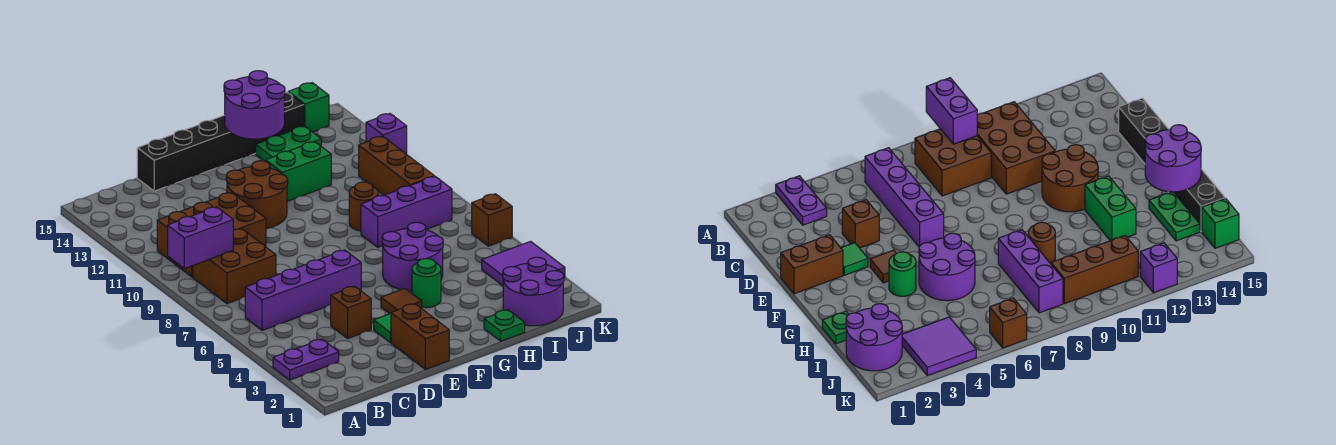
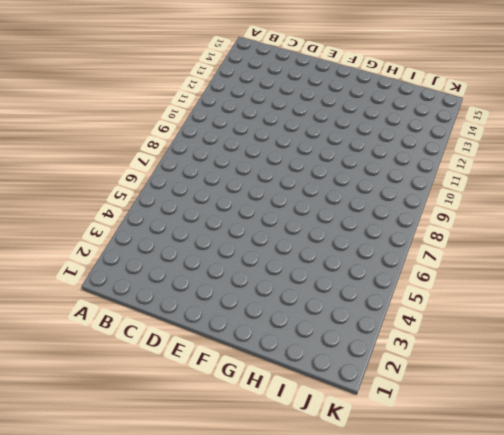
none -> purple plate A3:B3 level 1
none -> purple brick B6:E6 level 1
none -> brown brick B8:C9 level 1

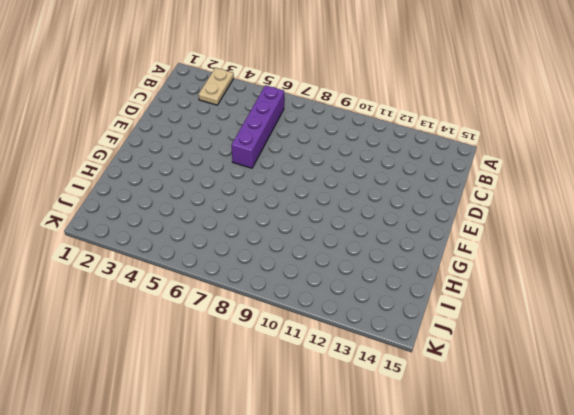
tan plate A3:B3 level 1 -> purple plate A3:B3 level 1
none -> brown brick B8:C9 level 1
none -> brown brick B10:D11 level 1
none -> brown brick D4 level 1

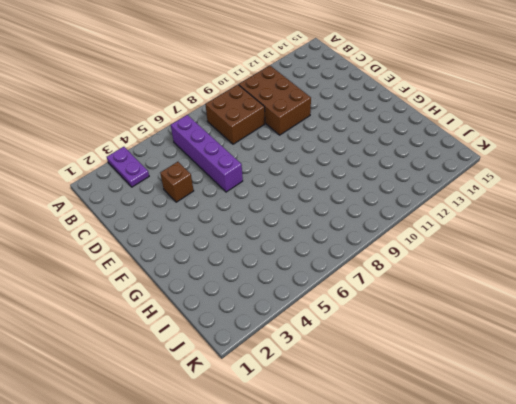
none -> black brick D15:I15 level 1
none -> brown brick E1:E2 level 1
none -> green tile E3 level 1

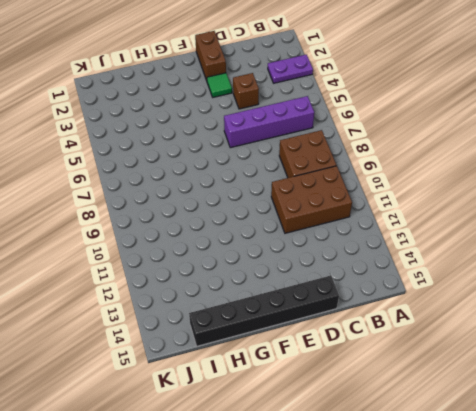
none -> brown round brick E11:F12 level 1
none -> brown tile F4 level 1
none -> green round brick G4 level 1

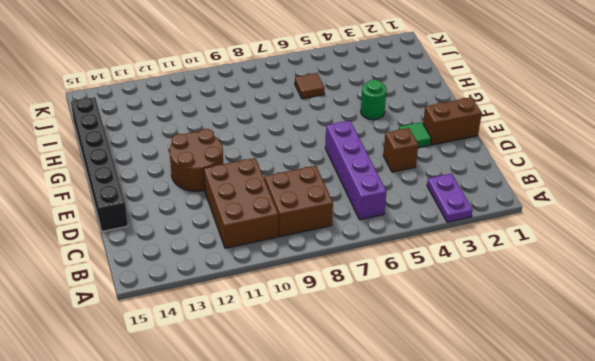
brown tile I6 level 1 -> brown tile F4 level 1
none -> purple round brick G5:H6 level 1
none -> green brick G12:H12 level 1
none -> green plate H1 level 1

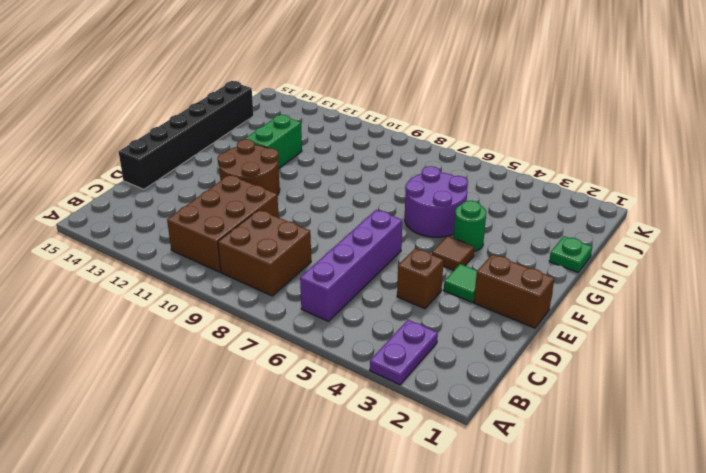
none -> purple brick H8:J8 level 1
none -> brown round brick H9 level 1
none -> green plate H14:I14 level 1

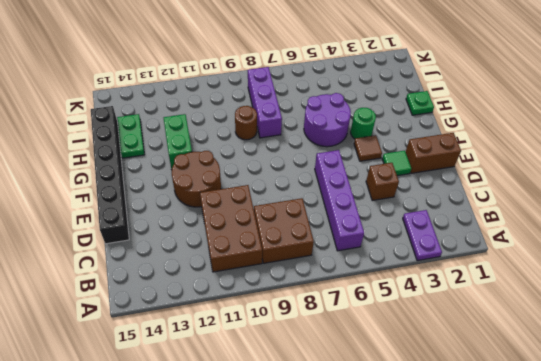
none -> purple round brick I1:J2 level 1
none -> purple tile J3:K4 level 1
none -> brown brick J9:J11 level 1

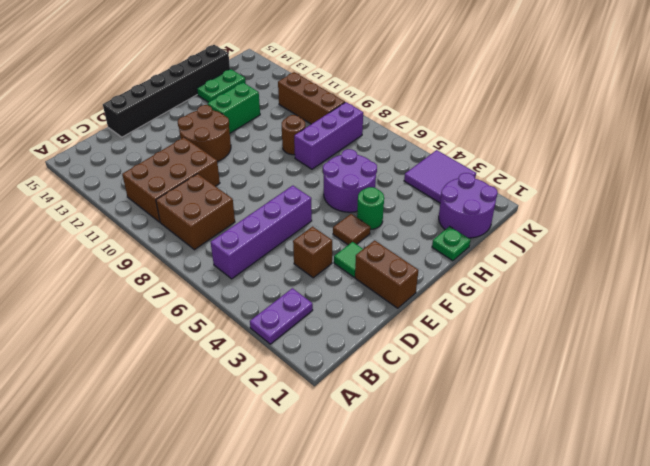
none -> green brick J15 level 1
none -> brown brick K6 level 1
none -> purple brick K12 level 1

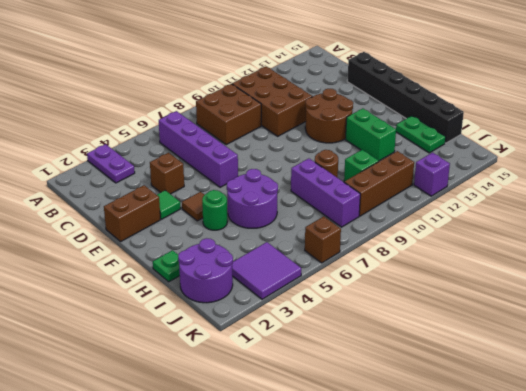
green brick I10 level 1 -> green brick J15 level 1
none -> purple brick A9:B9 level 2
none -> purple round brick G14:H15 level 2

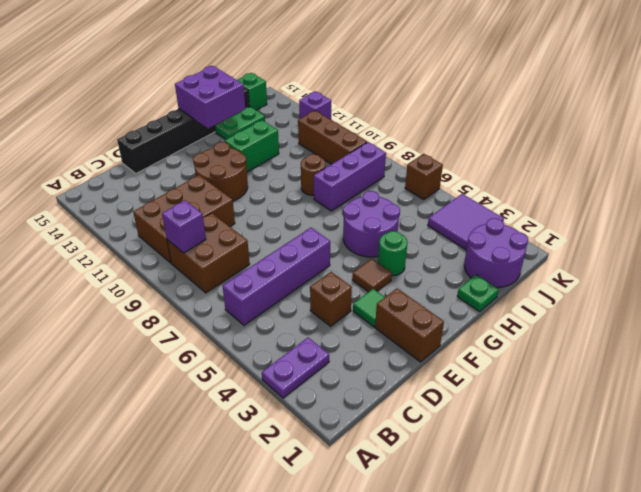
purple brick B9 level 2 -> purple brick A9:B9 level 2
purple brick G14:H15 level 2 -> purple round brick G14:H15 level 2

